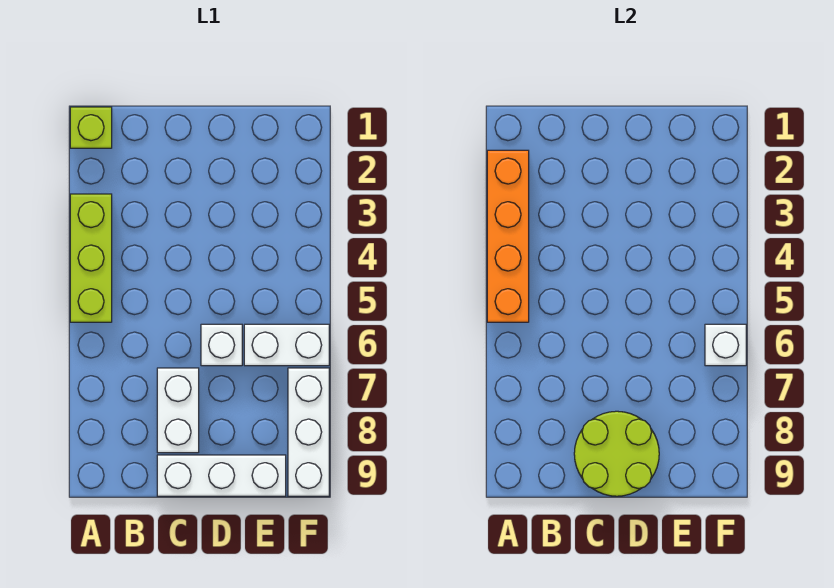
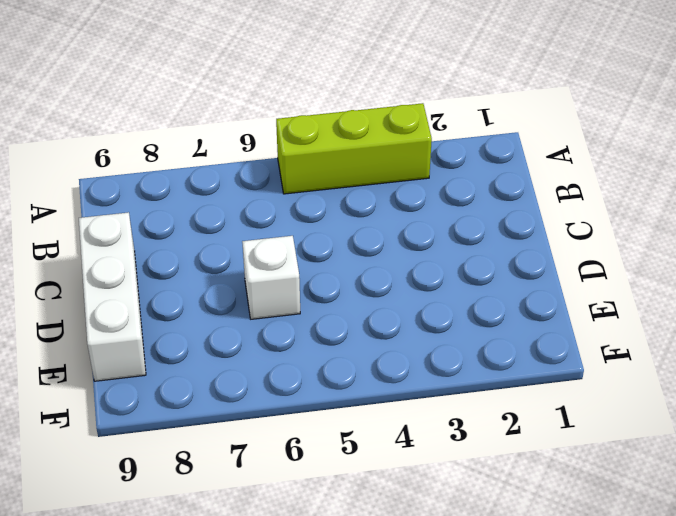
none -> lime brick A1 level 1
none -> white brick C7:C8 level 1

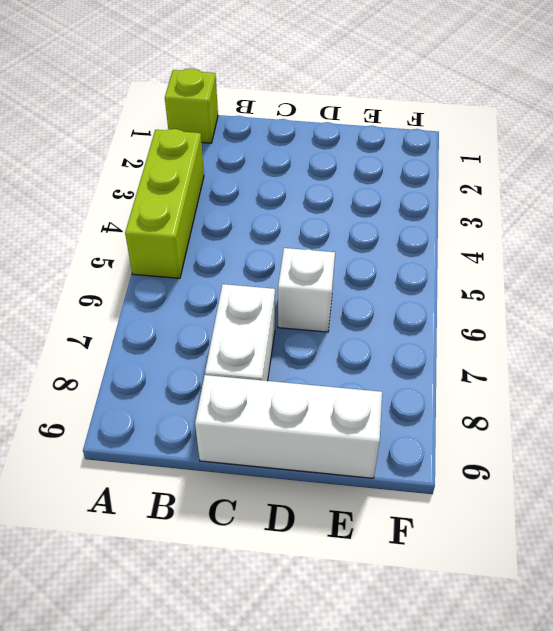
none -> white brick E6:F6 level 1
none -> white brick F7:F9 level 1

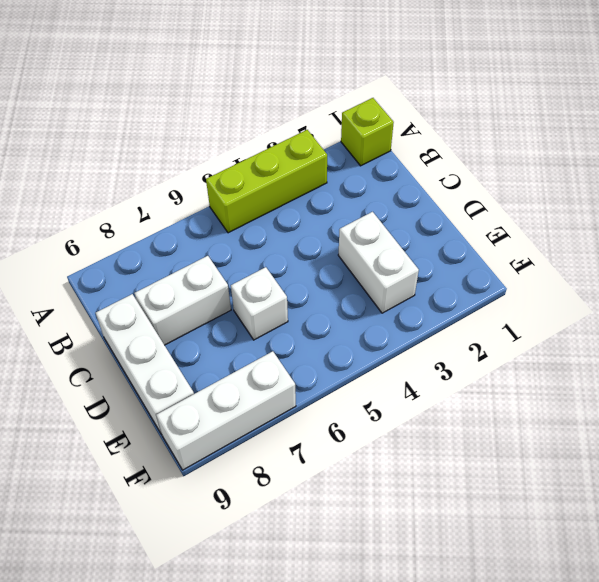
white brick D3:E3 level 1 -> white brick E6:F6 level 1
none -> orange brick A2:A5 level 2
none -> lime round brick C8:D9 level 2

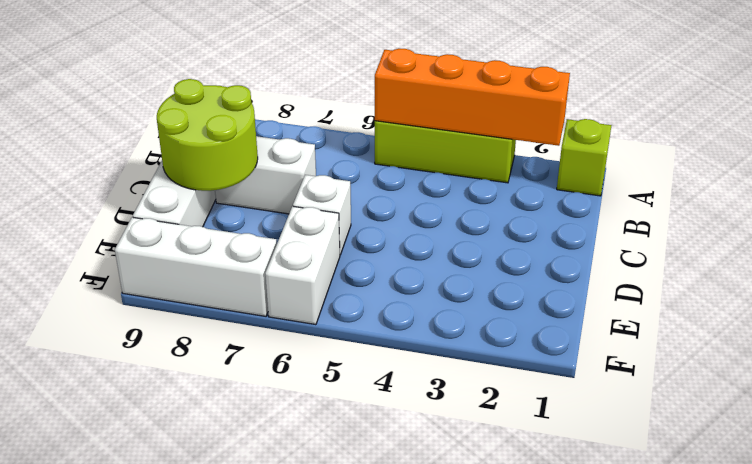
none -> white brick F6 level 2

